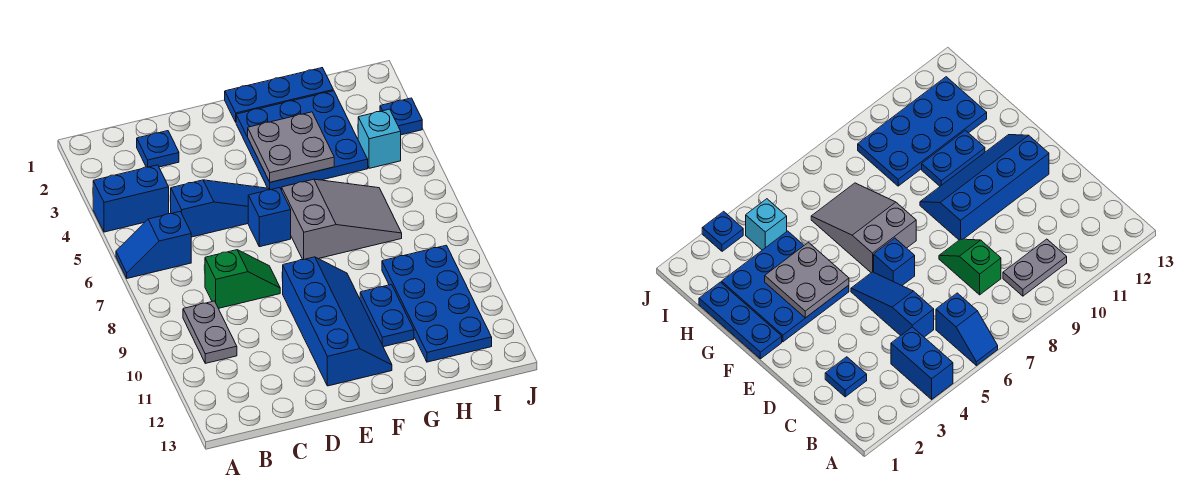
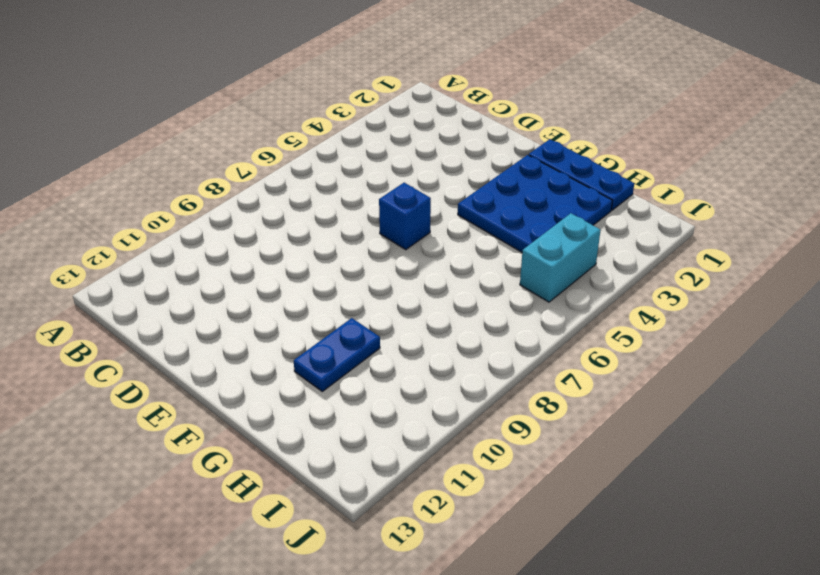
cyan brick I4:I5 level 1 -> cyan brick I4 level 1
none -> blue brick A4:B4 level 1
none -> blue slope A6:B6 level 1 top B
none -> grey plate B9:B10 level 1

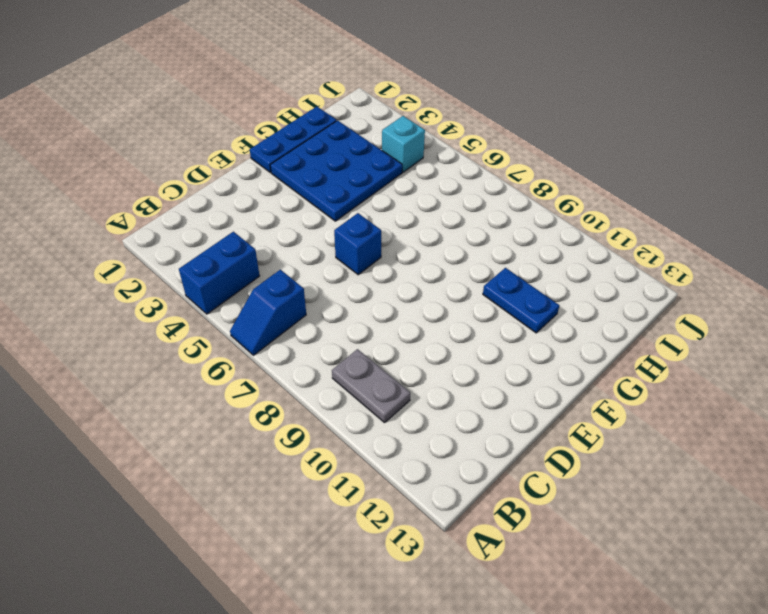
none -> blue plate C2 level 1
none -> blue slope C5:E5 level 1 top C
none -> green slope C8:D8 level 1 top C

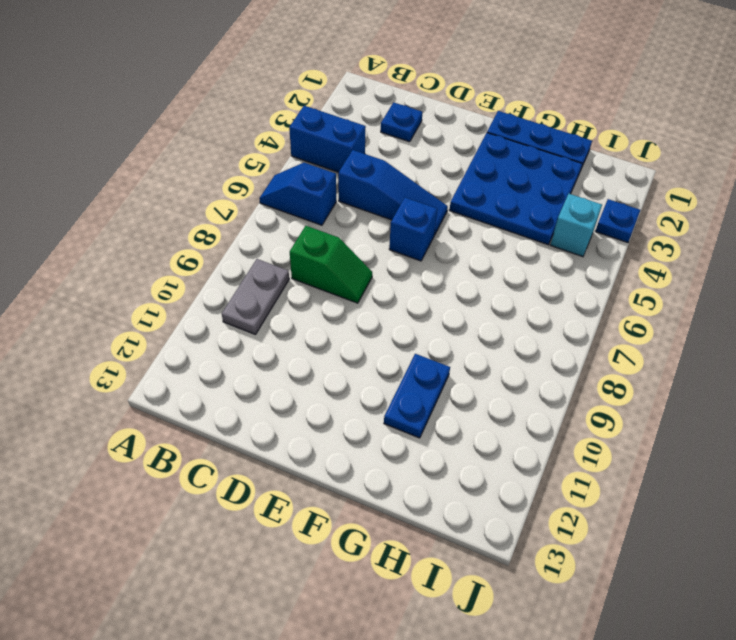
none -> blue slope E9:F12 level 1 top E
none -> grey slope F6:H7 level 1 top F
none -> blue plate H9:I12 level 1

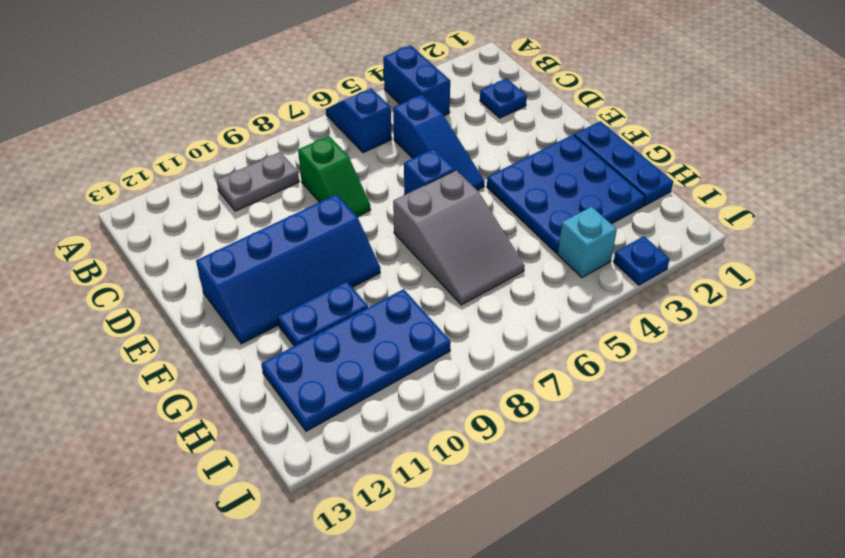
none -> grey plate F3:G4 level 2

